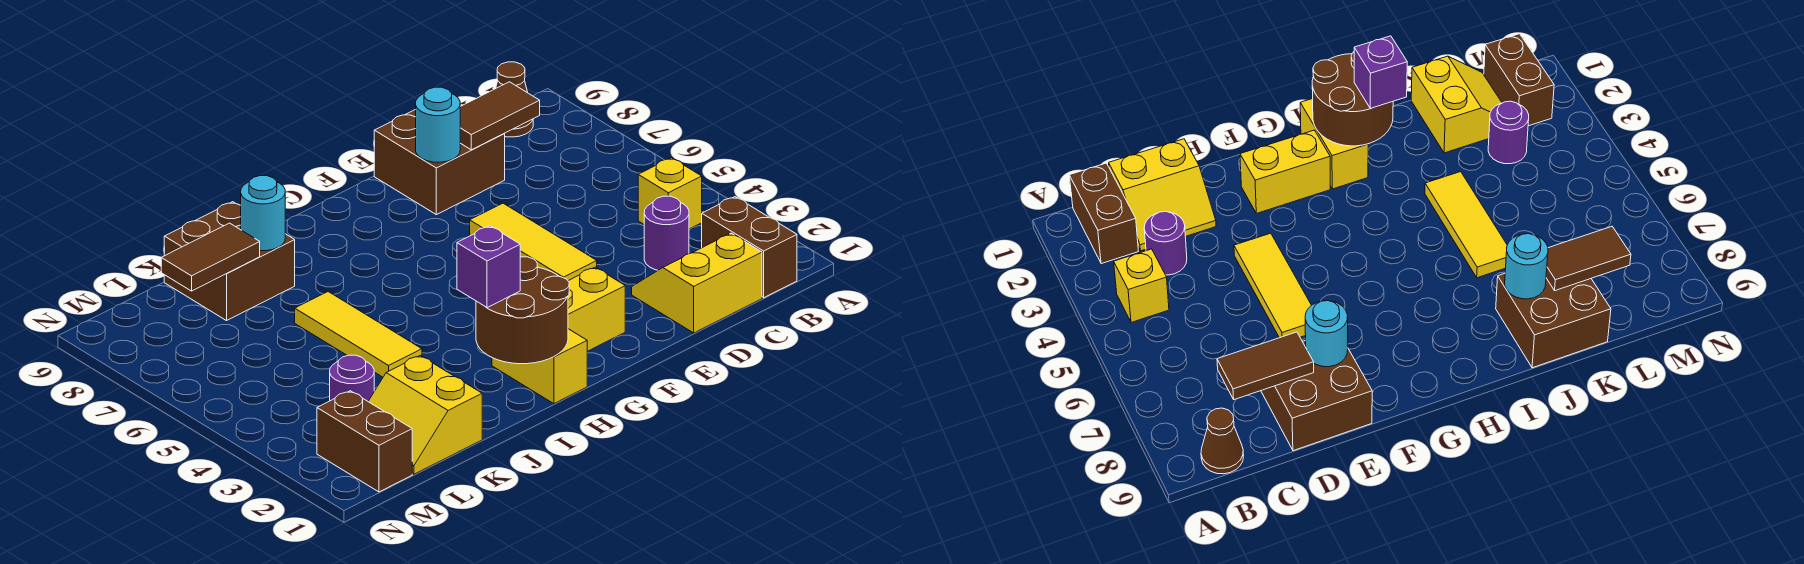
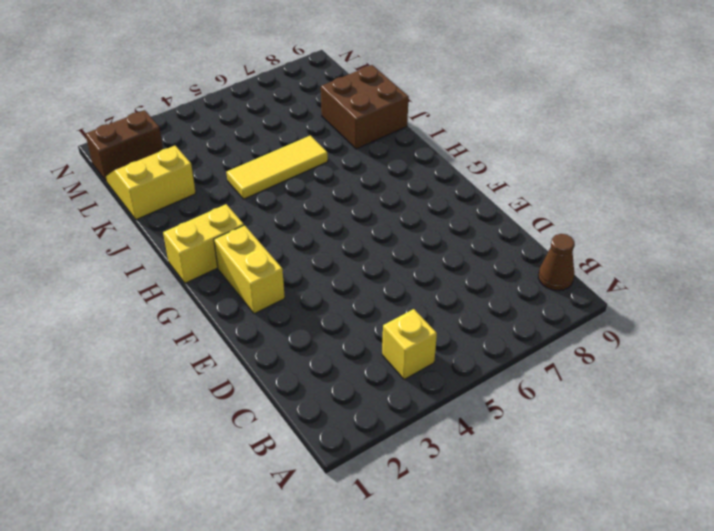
none -> brown brick B1:B2 level 1
none -> yellow slope C1:D2 level 1 top 1
none -> purple round brick C3 level 1

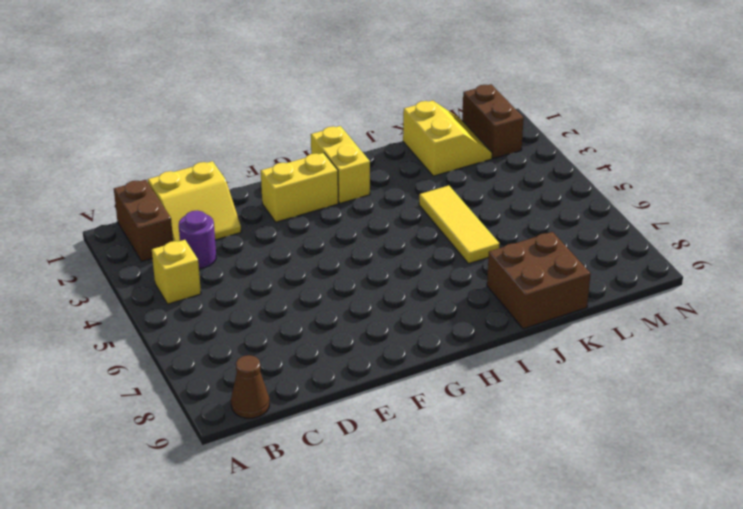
none -> brown brick D8:E9 level 1
none -> yellow tile E4:E6 level 1
none -> purple round brick L3 level 1

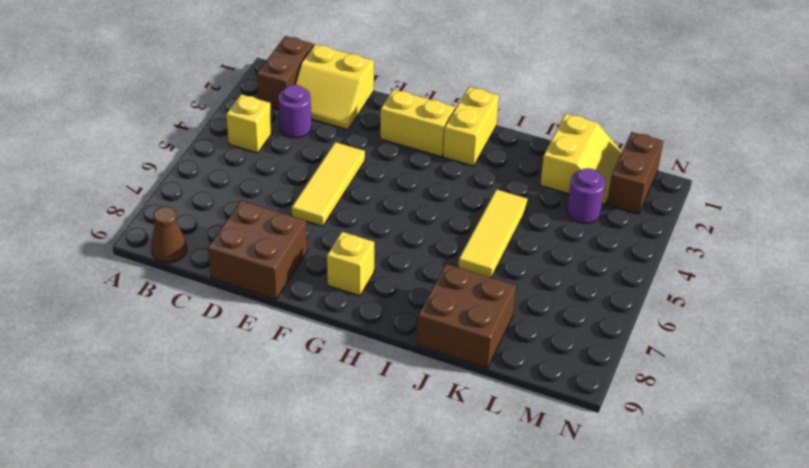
yellow brick G8 level 1 -> none
none -> brown tile C8:D8 level 2
none -> cyan round brick E8 level 2
none -> brown round brick H1:I2 level 2

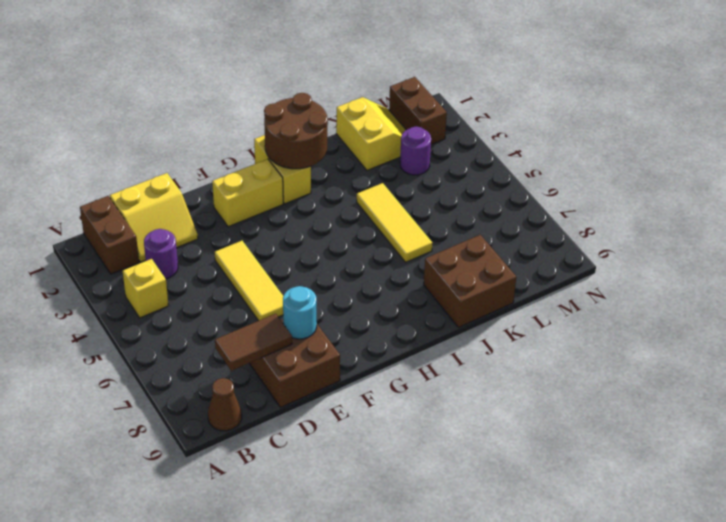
none -> cyan round brick J8 level 2
none -> brown tile K8:L8 level 2
none -> purple brick I2 level 3

